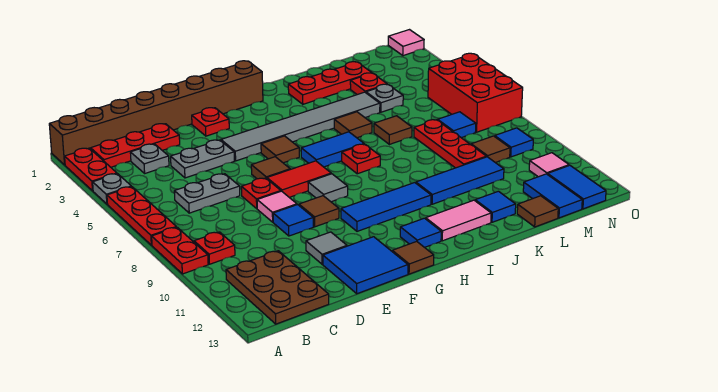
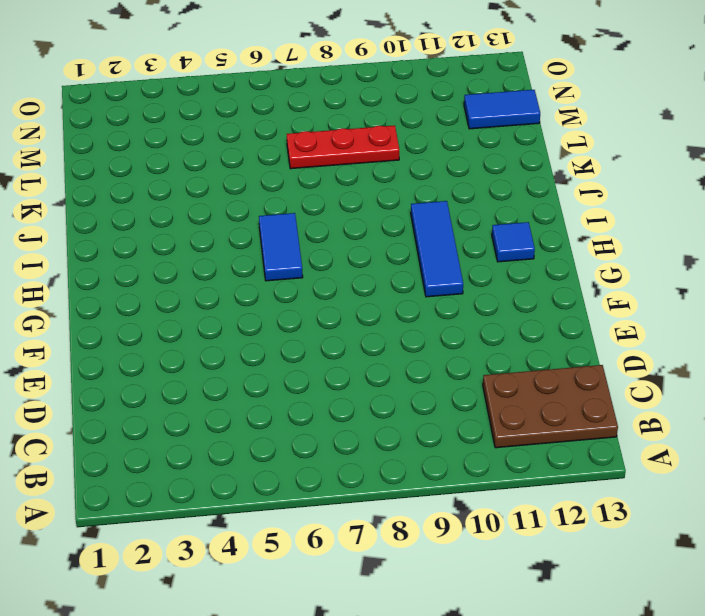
none -> brown brick A1:H1 level 1
none -> red plate A2:A3 level 1
none -> grey plate A4 level 1
none -> red plate A5:A7 level 1

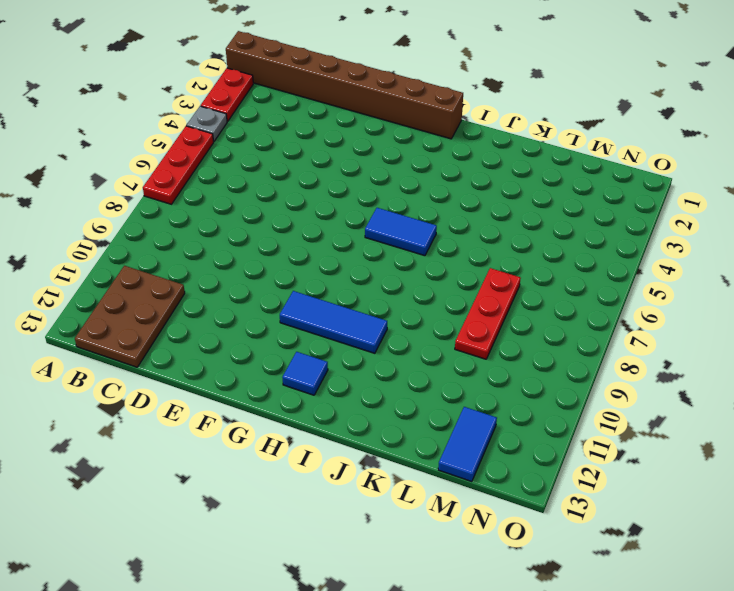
none -> red plate A8:A9 level 1
none -> red plate B2:D2 level 1
none -> red plate B9 level 1
none -> grey plate C3 level 1

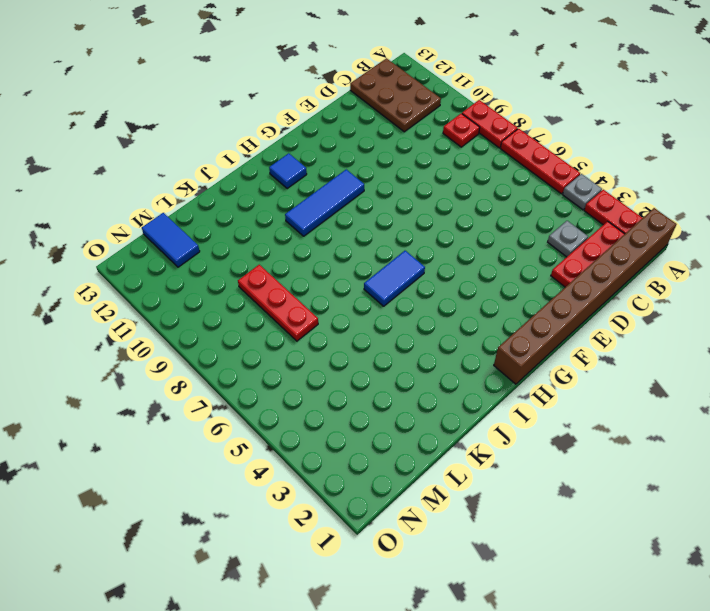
none -> grey plate C6:D6 level 1
none -> grey plate D4:E4 level 1
none -> red plate E7 level 1
none -> pink tile E8 level 1

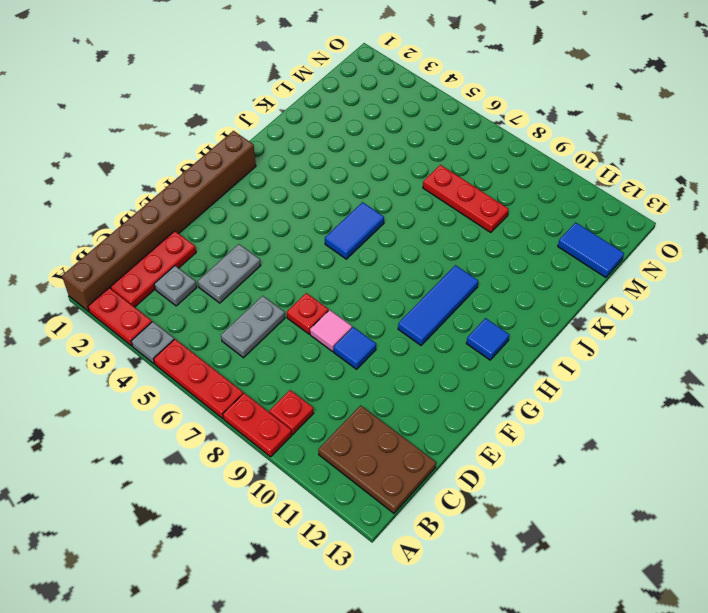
none -> grey tile E11 level 1
none -> blue tile E12:F13 level 1
none -> red plate F2 level 1
none -> grey tile F4:K4 level 1

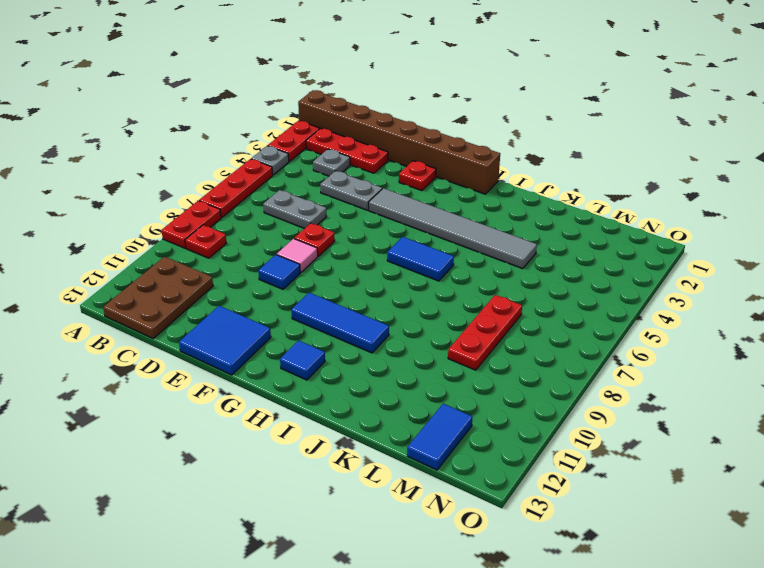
none -> grey tile E11 level 1
none -> brown tile F6 level 1
none -> red tile F7:G7 level 1
none -> brown tile F9 level 1

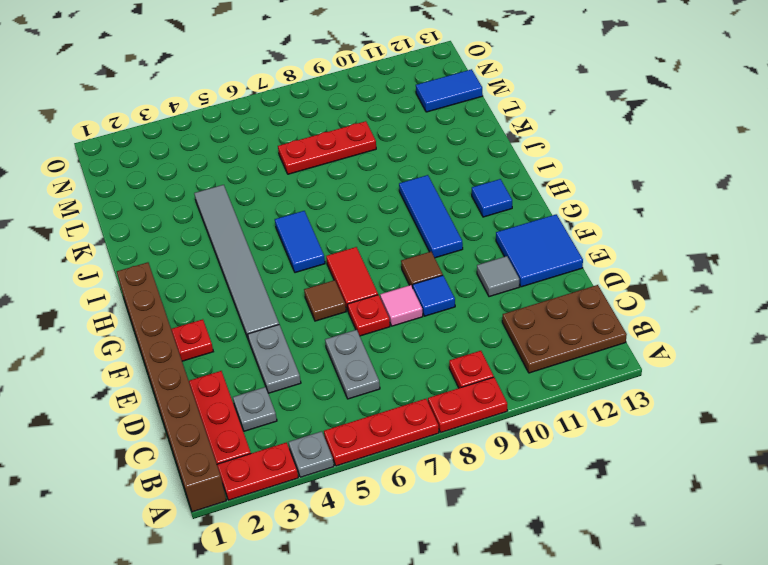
none -> brown tile G5 level 1
none -> grey tile G8 level 1
none -> brown tile G13 level 1
none -> red plate I7 level 1

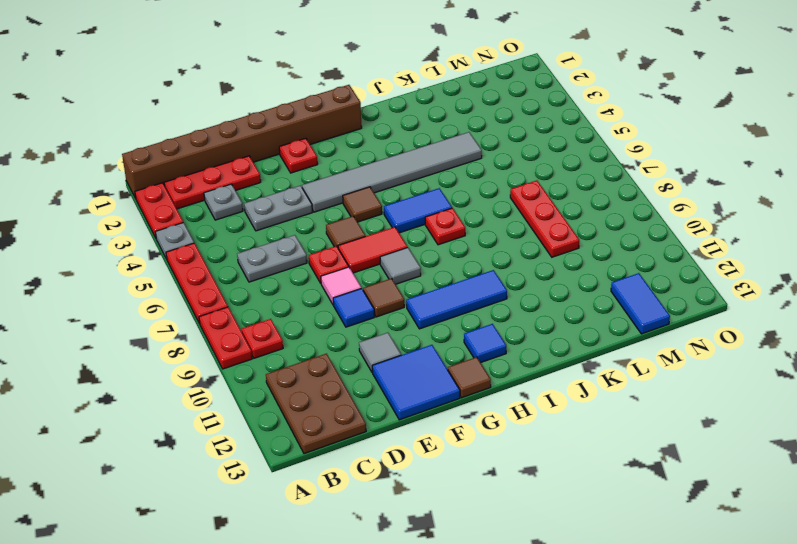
none -> pink tile I12:J12 level 1
none -> red plate J2:L2 level 1
none -> brown tile J5 level 1
none -> blue tile J10:L10 level 1

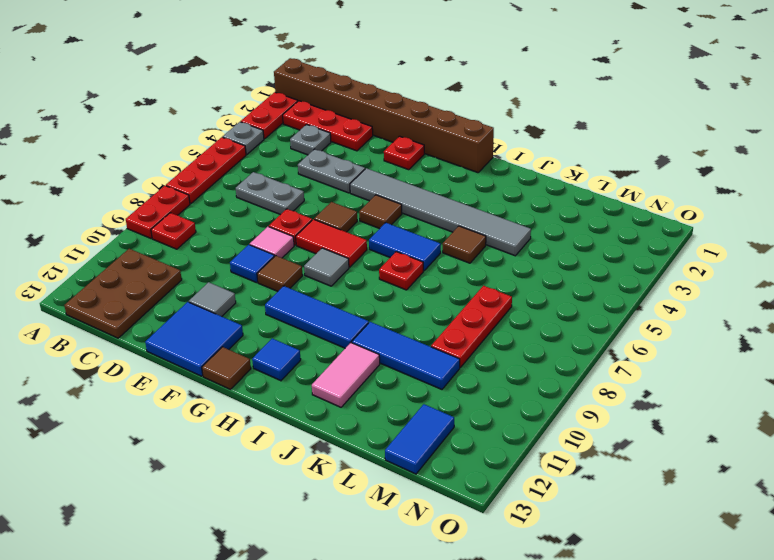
pink tile J11:J12 level 1 -> pink tile I12:J12 level 1
none -> red plate J2:L2 level 1
none -> brown tile K6 level 1
none -> blue tile K12 level 1
none -> red plate L3 level 1

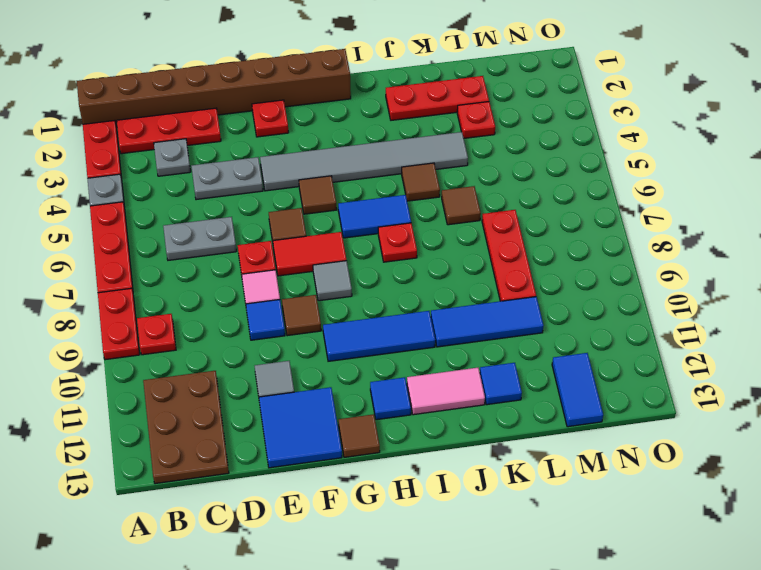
none -> grey plate L4 level 1
none -> brown tile L13 level 1
none -> blue tile M7 level 1
none -> brown tile M9 level 1

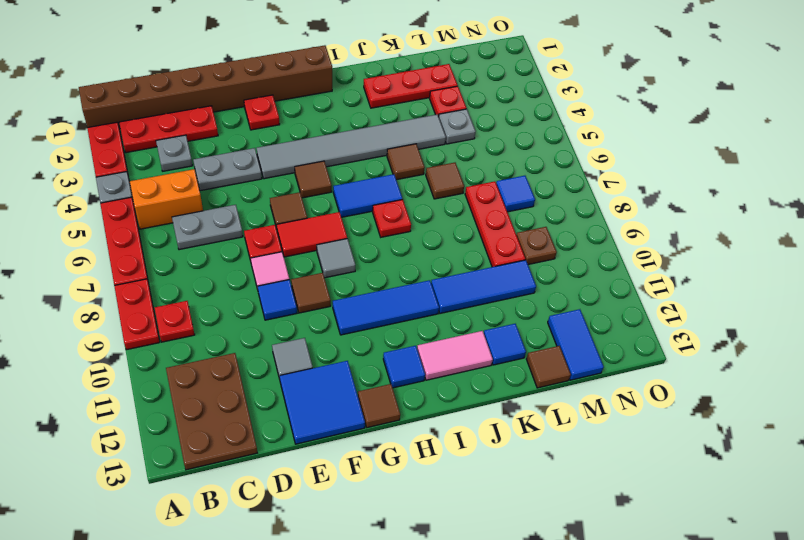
orange brick B5:C5 level 1 -> none
brown plate M9 level 1 -> brown tile M9 level 1
none -> red brick N5:O7 level 1
none -> blue tile N9 level 1
none -> pink tile N11 level 1
none -> blue tile N12:N13 level 1

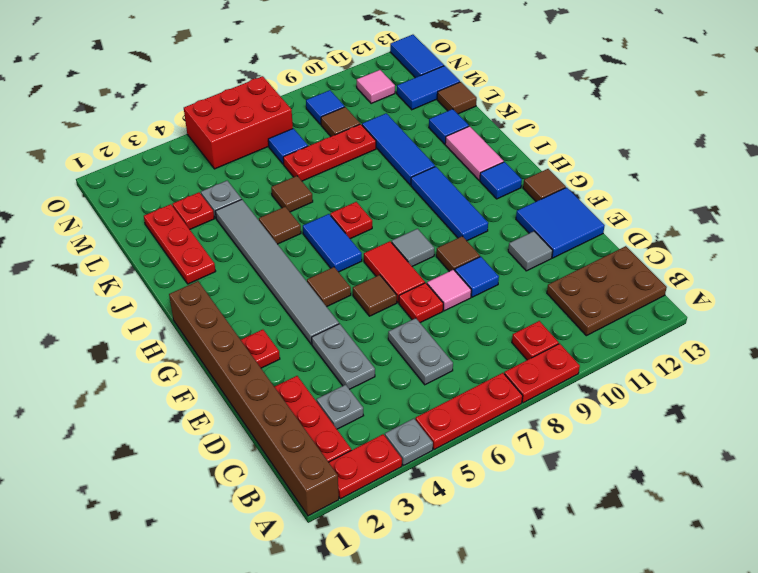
blue tile N13:O13 level 1 -> blue tile N12:N13 level 1
none -> pink tile O1 level 1

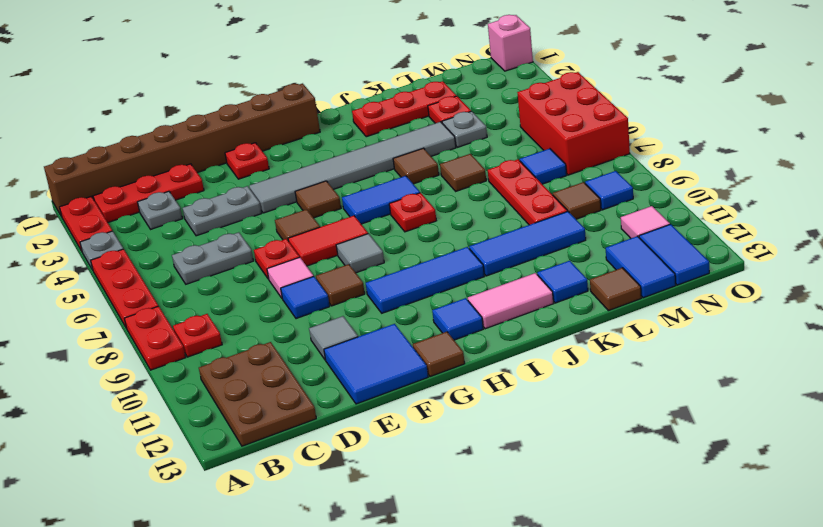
pink brick O1 level 1 -> pink tile O1 level 1

